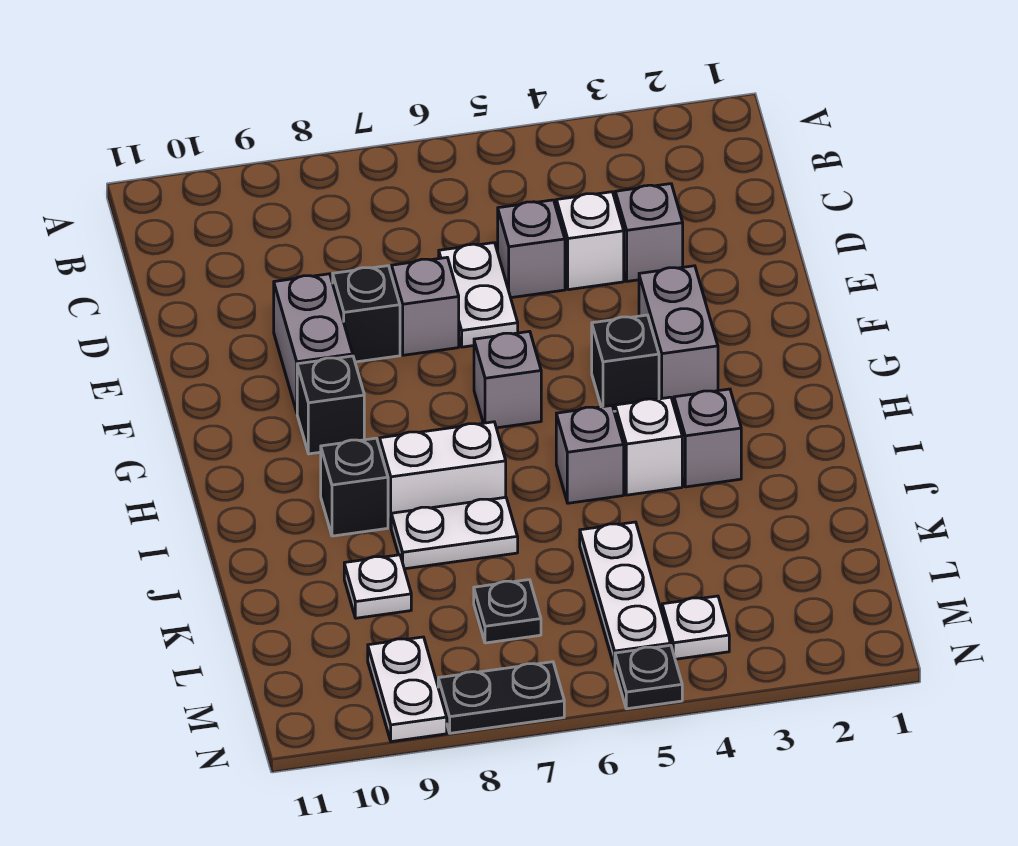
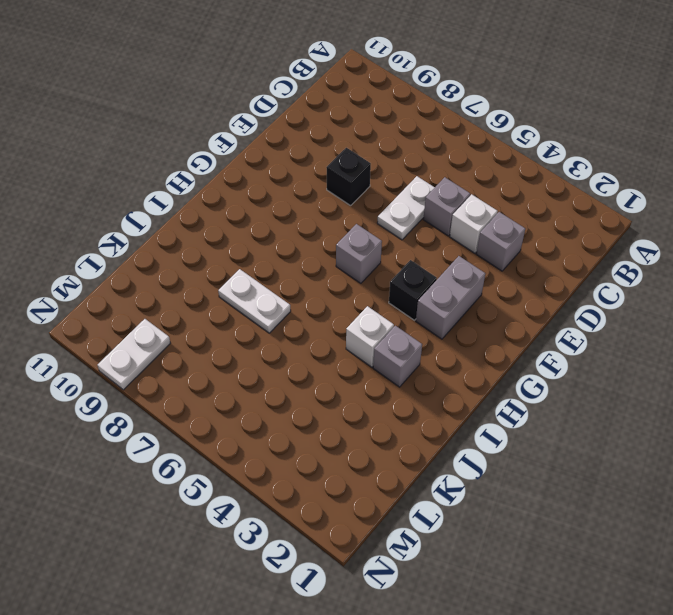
none -> grey brick E7 level 1
none -> grey brick E9:F9 level 1
none -> black brick G9 level 1

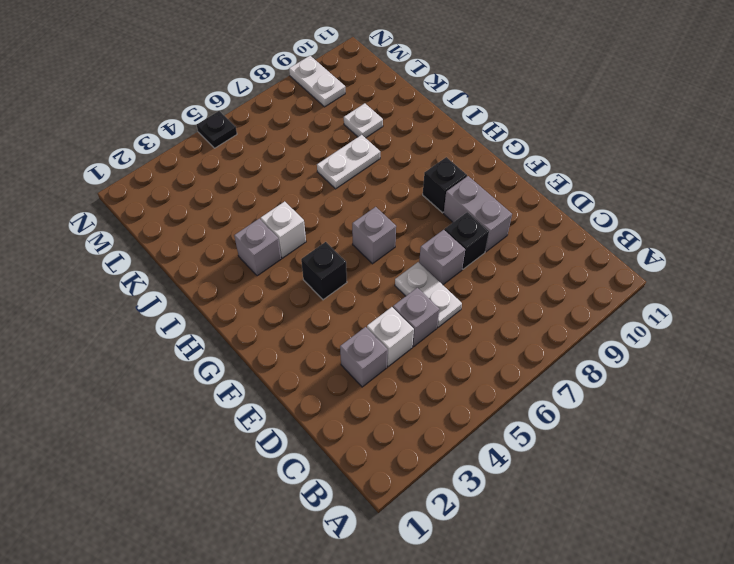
none -> grey brick F3:G3 level 1
none -> grey brick I5 level 1
none -> white brick I7:I8 level 1

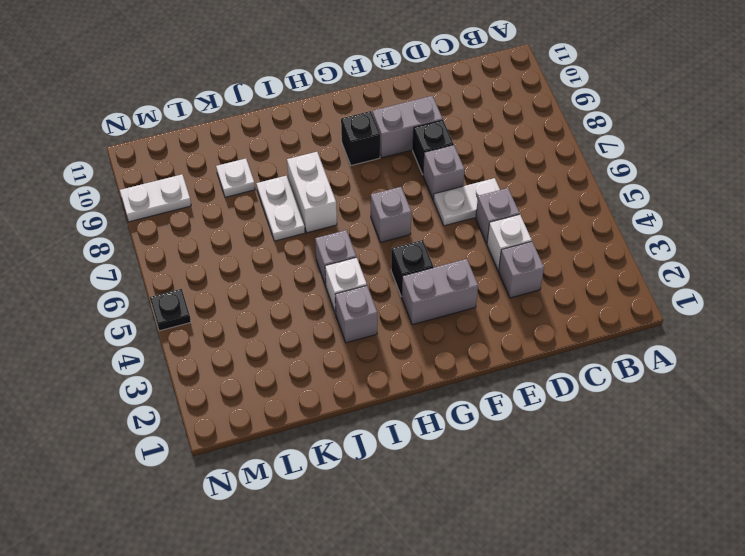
none -> black brick I9 level 1
none -> white plate K5:M5 level 1
none -> black plate L7 level 1

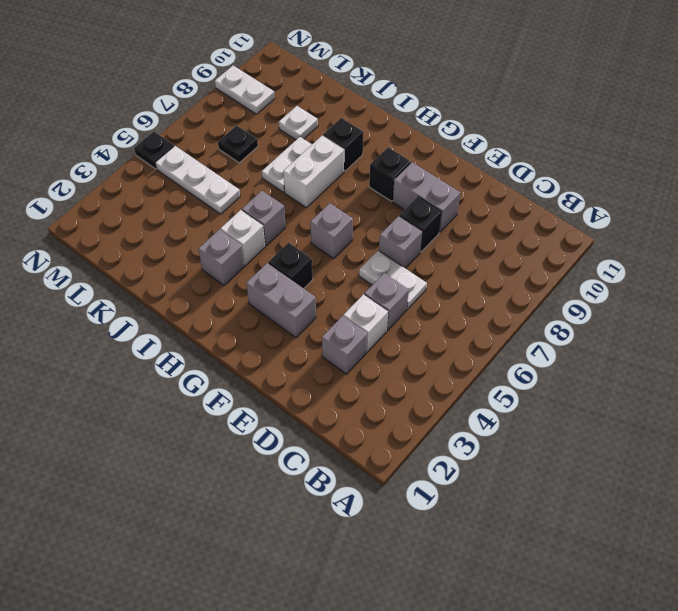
none -> white plate M4 level 1
none -> black plate N7:N8 level 1

